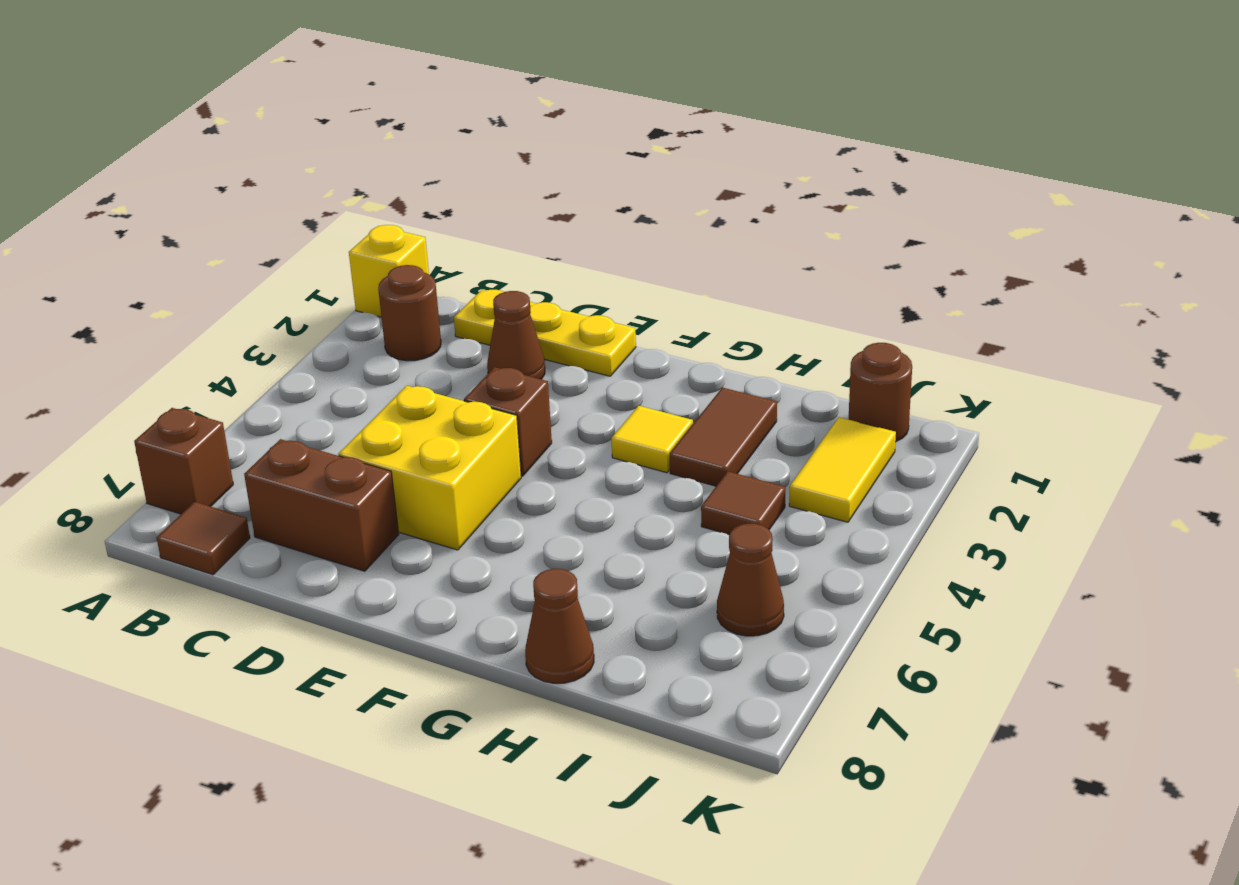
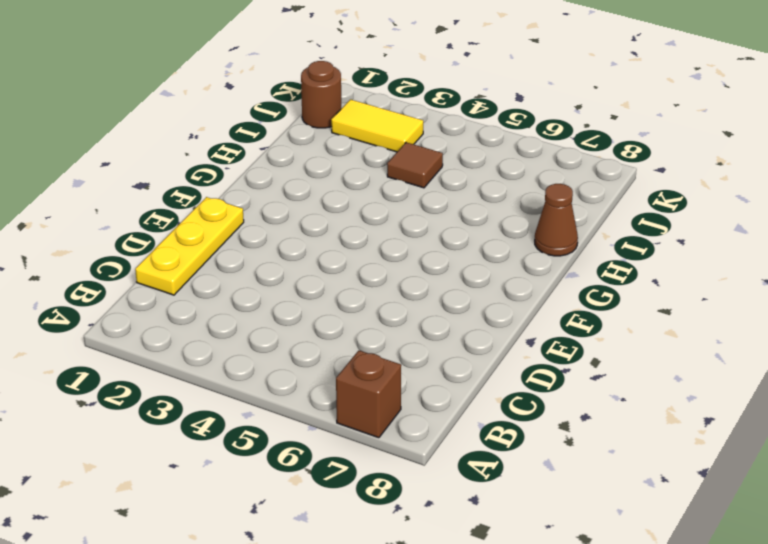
none -> yellow brick A1 level 1
none -> brown round brick B2 level 1
none -> brown tile B8 level 1

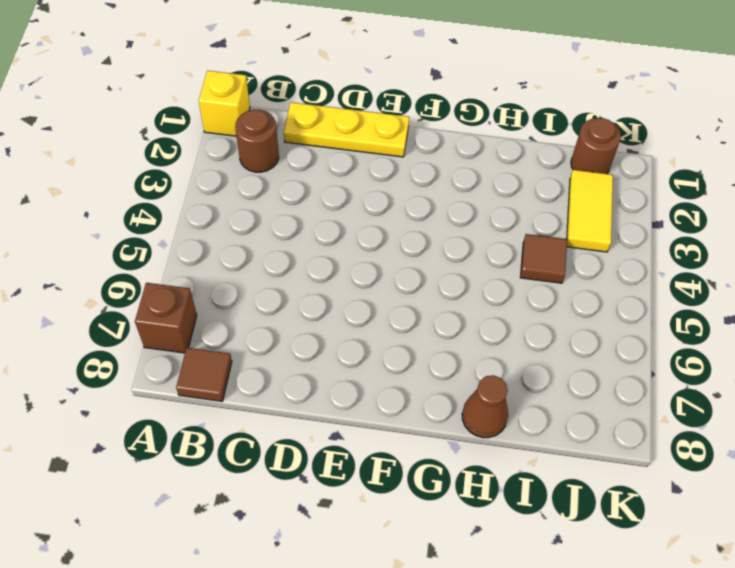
none -> brown brick C7:D7 level 1
none -> brown cone D2 level 1
none -> yellow brick D5:E6 level 1

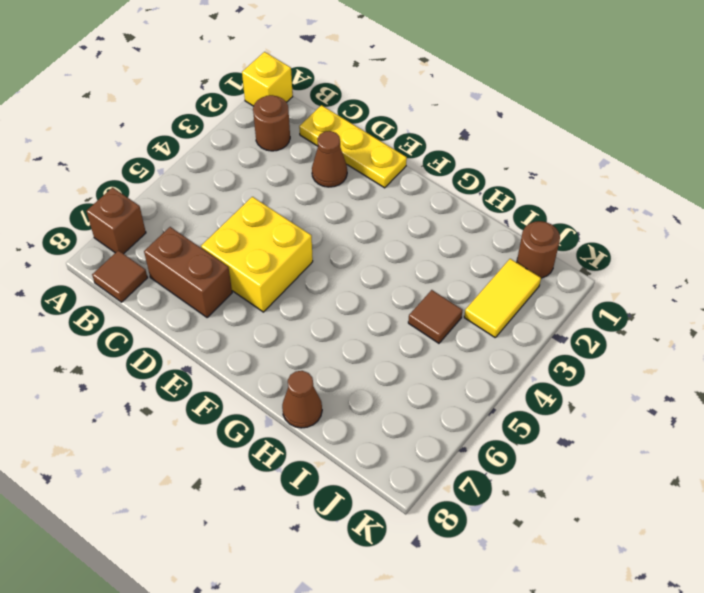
none -> brown brick E4 level 1
none -> yellow tile G3 level 1
none -> brown tile H2:H3 level 1

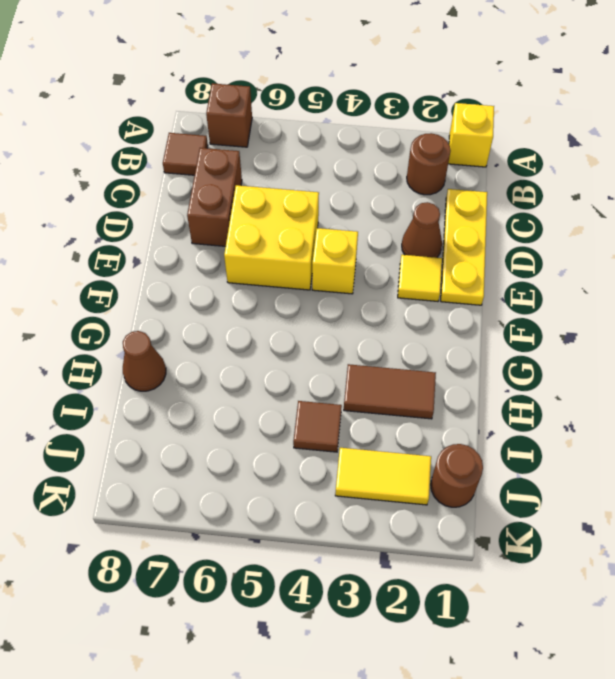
yellow tile E2 level 1 -> yellow tile G3 level 1
yellow brick E4 level 1 -> brown brick E4 level 1
none -> brown cone J6 level 1

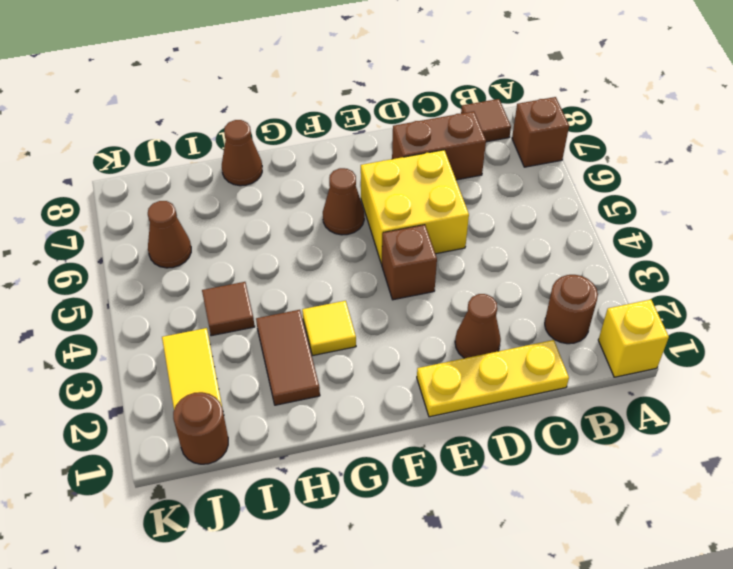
brown cone F6 level 1 -> none

